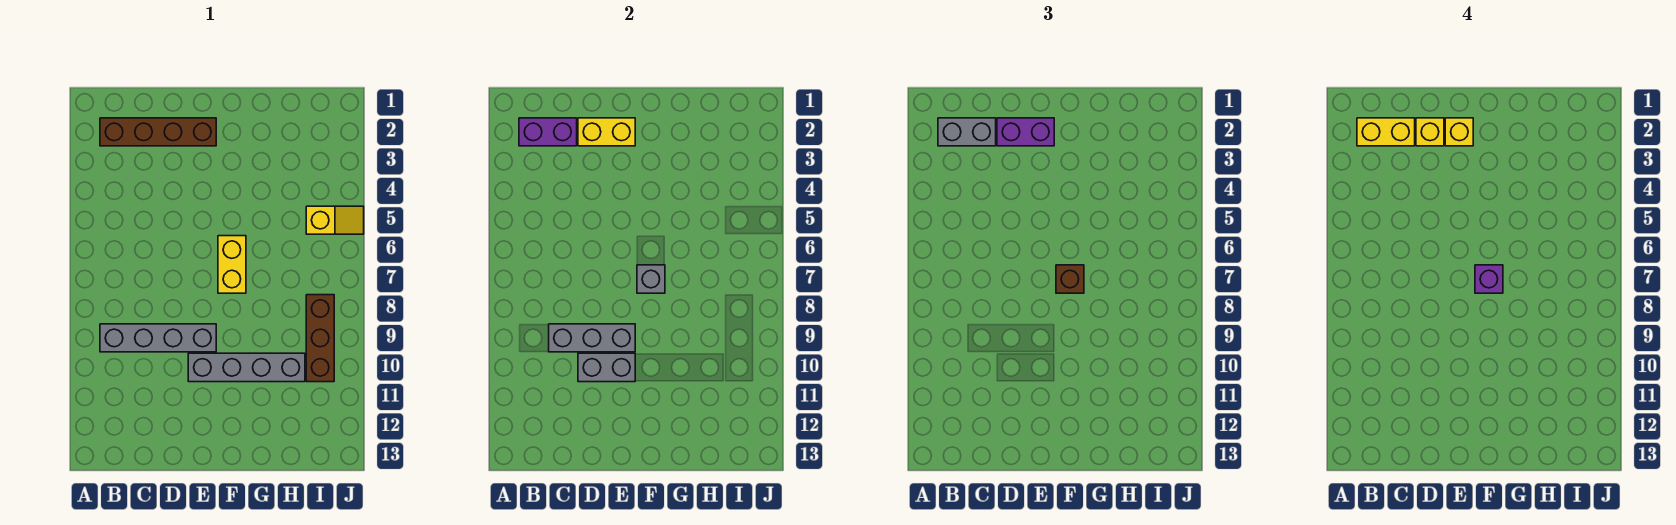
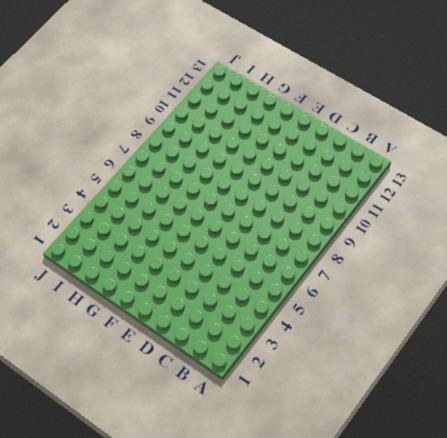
none -> brown brick B2:E2 level 1
none -> grey brick B9:E9 level 1
none -> grey brick E10:H10 level 1

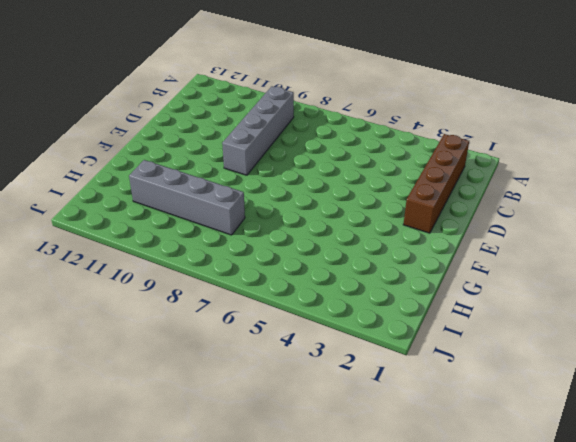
grey brick H8:H11 level 1 -> grey brick E10:H10 level 1
none -> yellow brick F6:F7 level 1
none -> yellow slope I5:J5 level 1 top I
none -> brown brick I8:I10 level 1

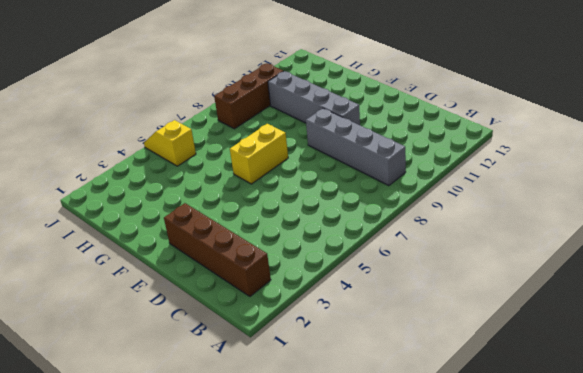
none -> purple brick B2:C2 level 2
none -> grey brick C9:E9 level 2
none -> yellow brick D2:E2 level 2

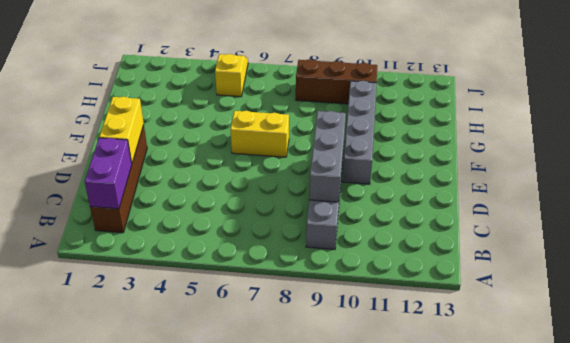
none -> grey brick D10:E10 level 2
none -> grey brick F7 level 2
none -> grey brick B2:C2 level 3

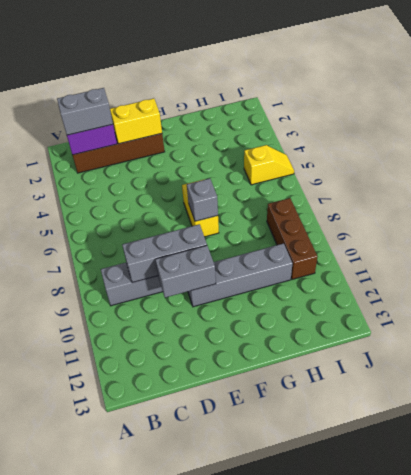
none -> purple brick D2:E2 level 3
none -> brown brick F7 level 3
none -> yellow brick B2:C2 level 4

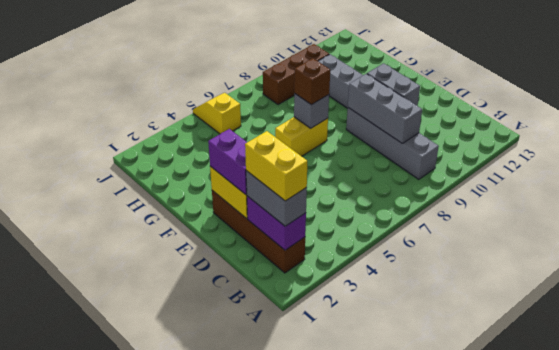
none -> yellow brick D2 level 4
none -> yellow brick E2 level 4
none -> purple brick F7 level 4

